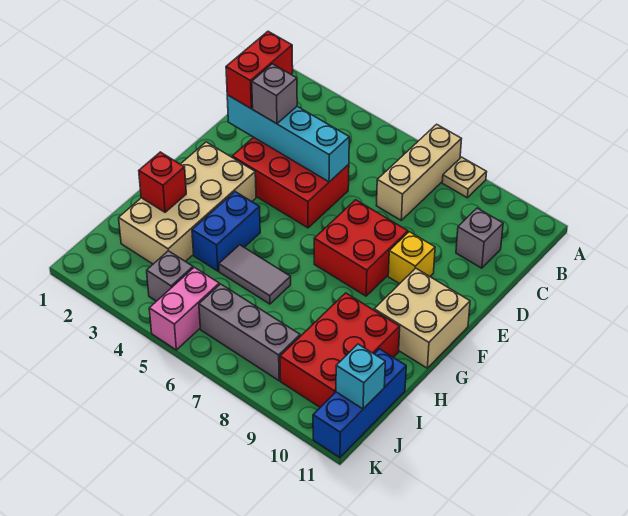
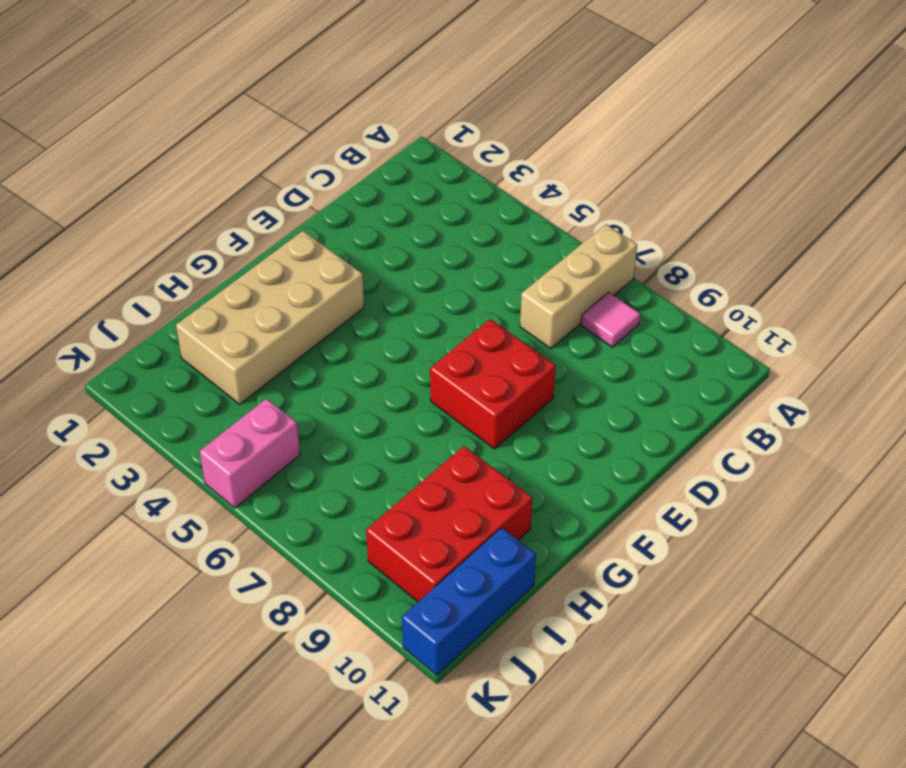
pink tile B8 level 1 -> none
none -> tan plate A8 level 1
none -> grey brick C10 level 1
none -> red brick D3:E5 level 1

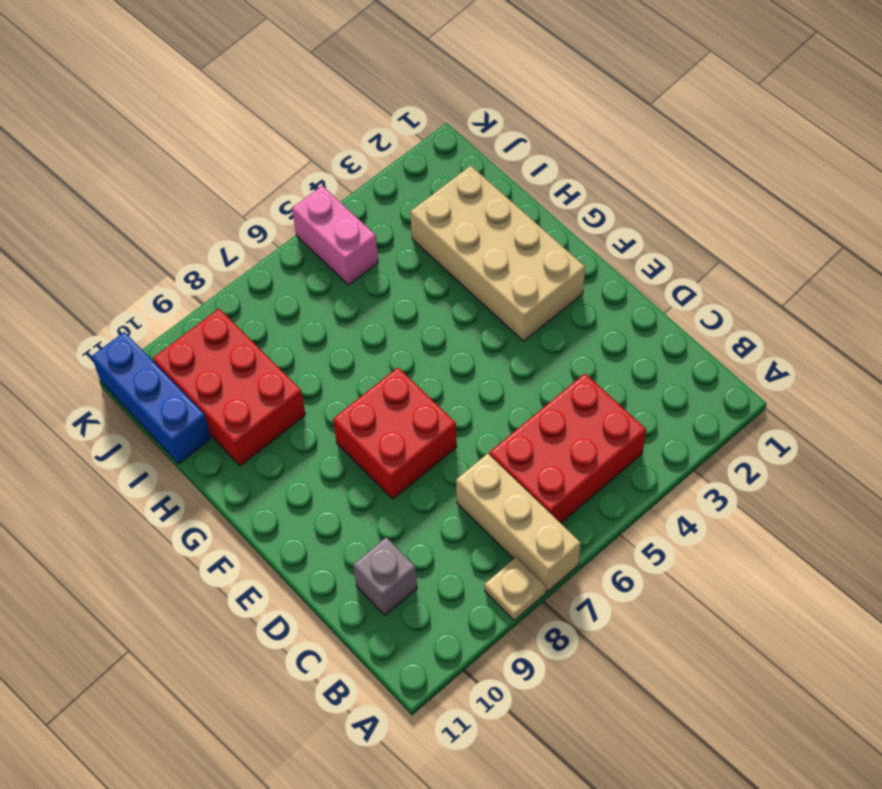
red brick B4:C6 level 1 -> red brick D3:E5 level 1
none -> yellow brick E9 level 1
none -> tan brick F10:G11 level 1
none -> blue brick G4:H4 level 1

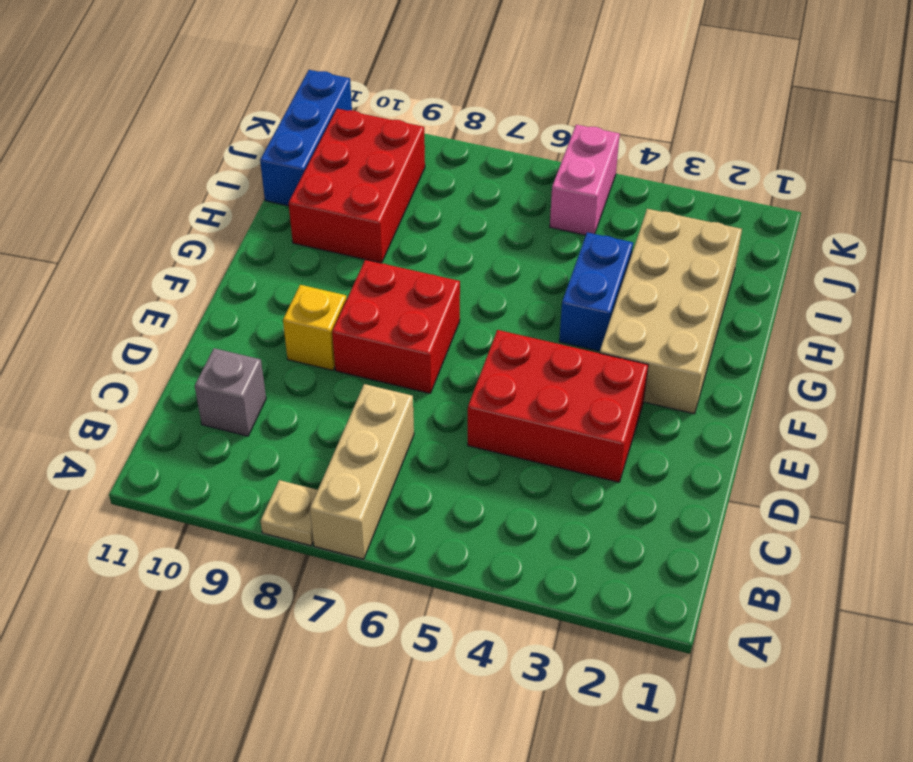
none -> tan brick F10:G11 level 1
none -> grey tile H5:H6 level 1
none -> grey brick J4 level 1

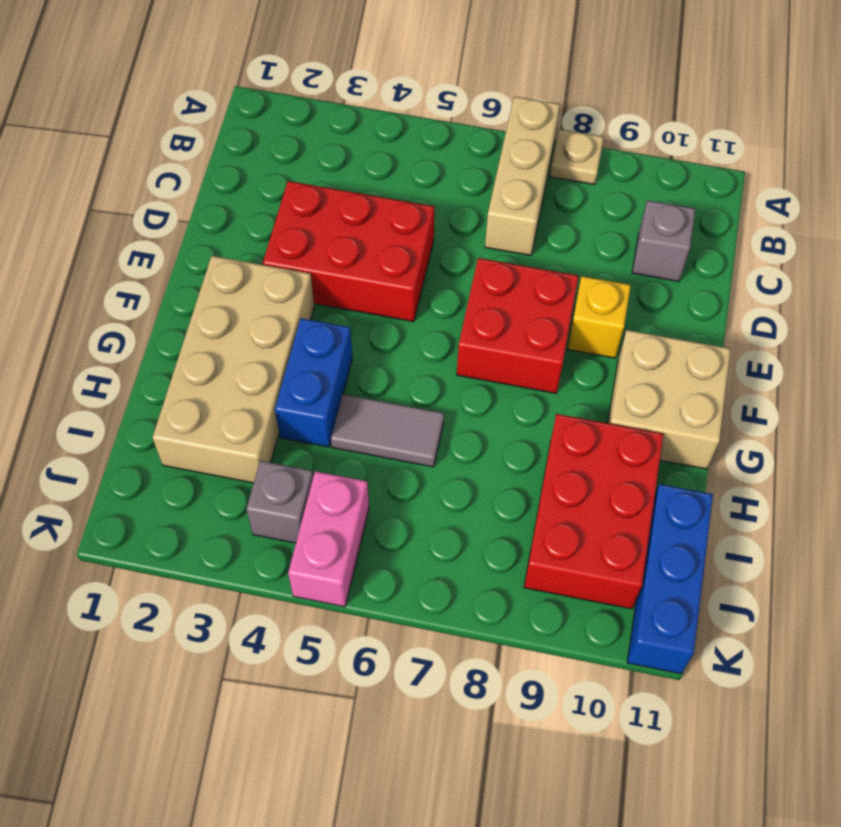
none -> grey brick J6:J8 level 1
none -> cyan brick D2:D5 level 2
none -> red brick H2 level 2

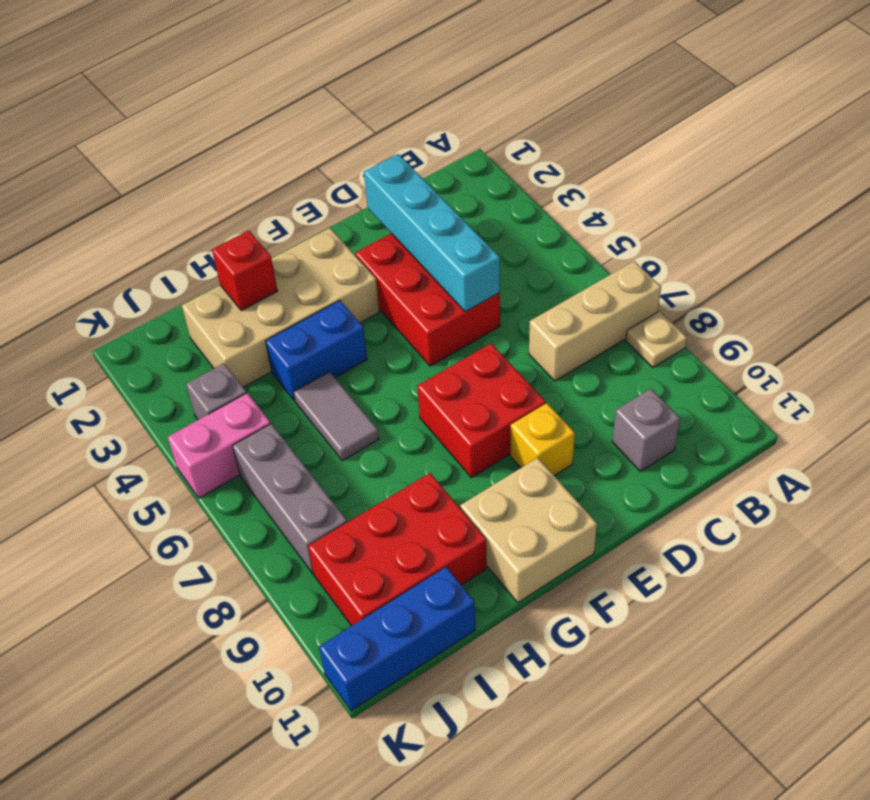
none -> cyan brick J11 level 2
none -> red brick C2:D2 level 3
none -> grey brick D3 level 3

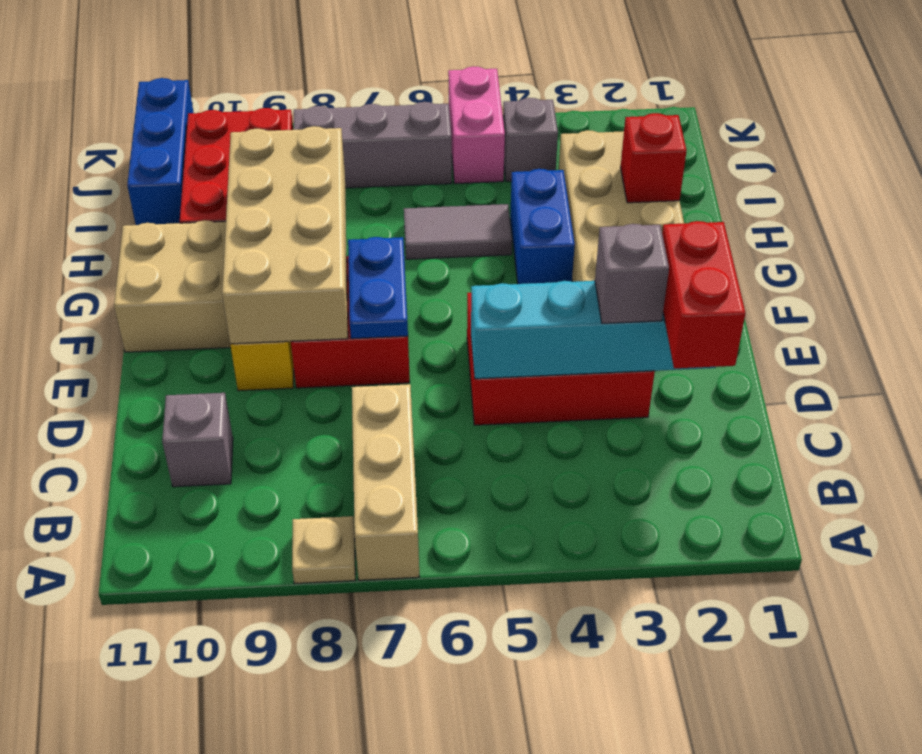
blue plate E7:F7 level 2 -> none
tan brick E8:H9 level 2 -> none
none -> cyan brick J11 level 2

